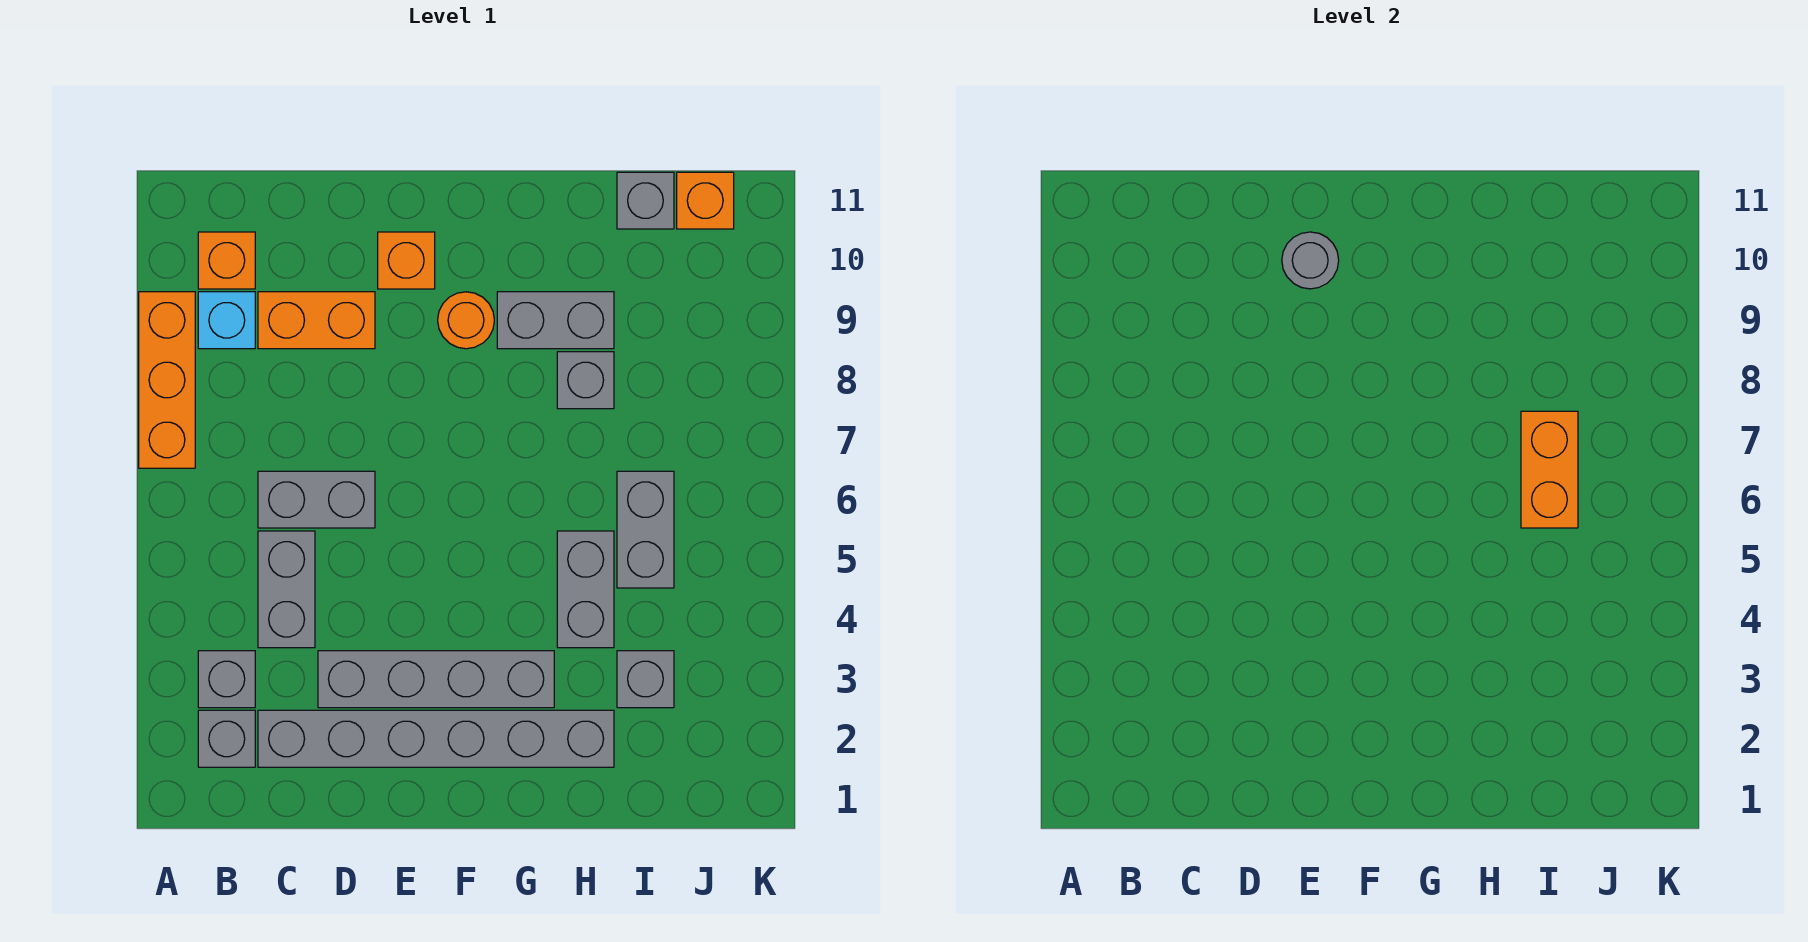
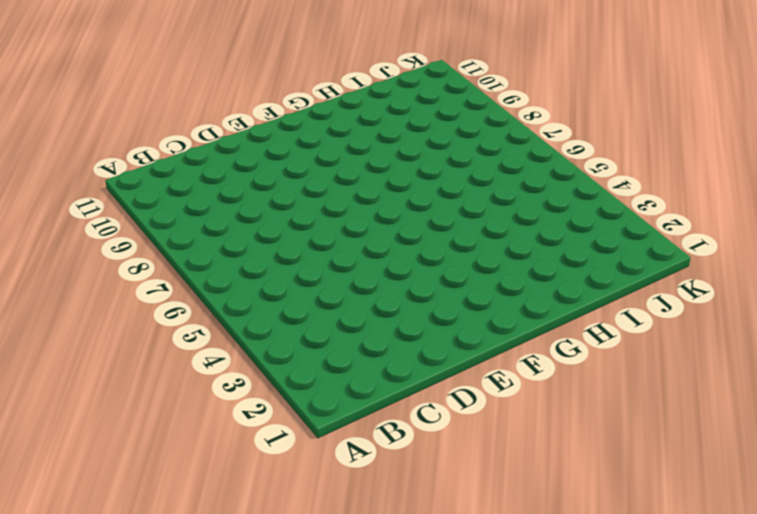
none -> orange brick A7:A9 level 1
none -> grey brick B2 level 1
none -> grey brick B3 level 1

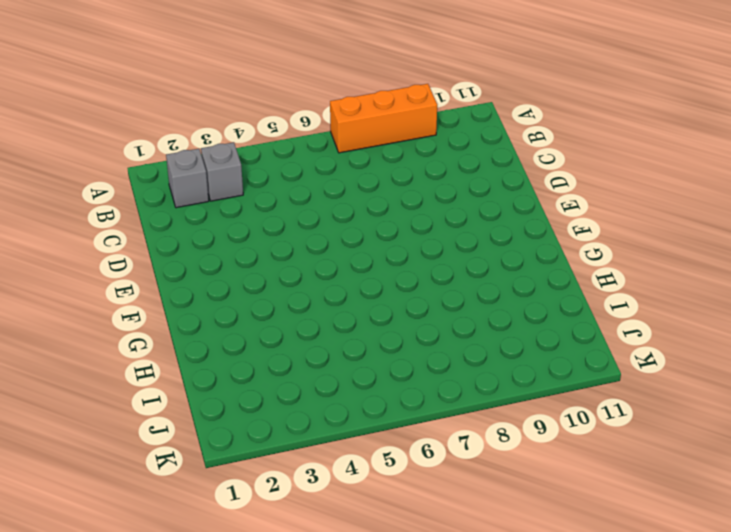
none -> cyan brick B9 level 1
none -> orange brick B10 level 1
none -> grey brick C2:H2 level 1

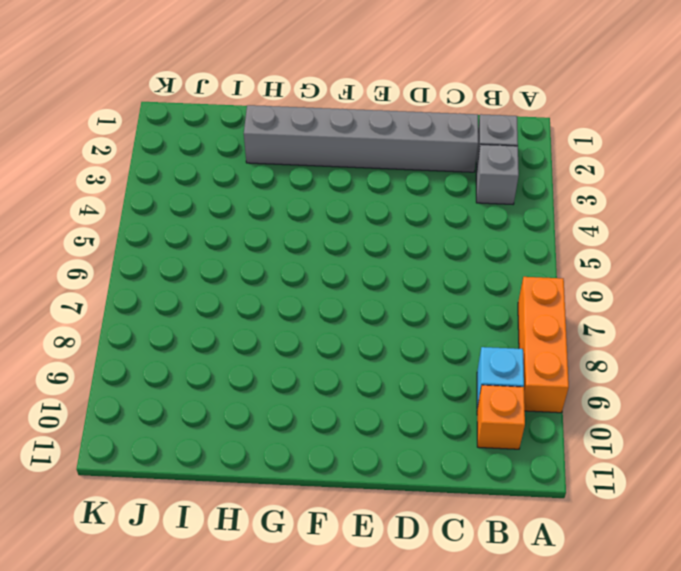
none -> grey brick C4:C5 level 1
none -> grey brick C6:D6 level 1
none -> orange brick C9:D9 level 1

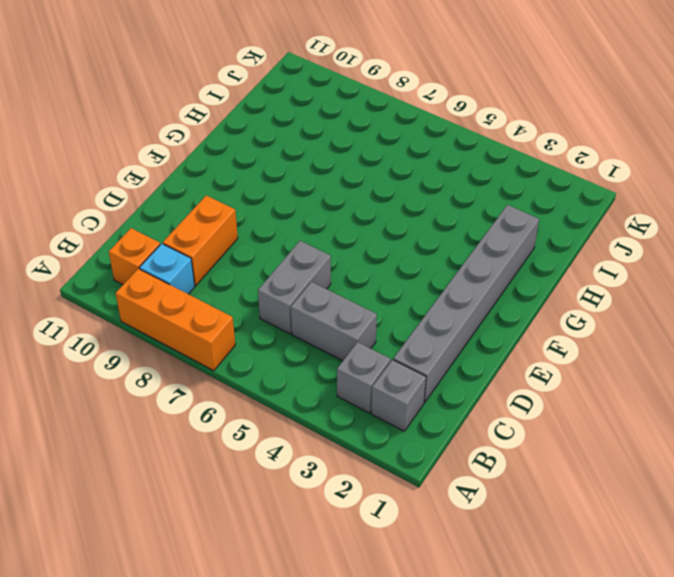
none -> grey brick D3:G3 level 1
none -> orange brick E10 level 1
none -> orange round brick F9 level 1

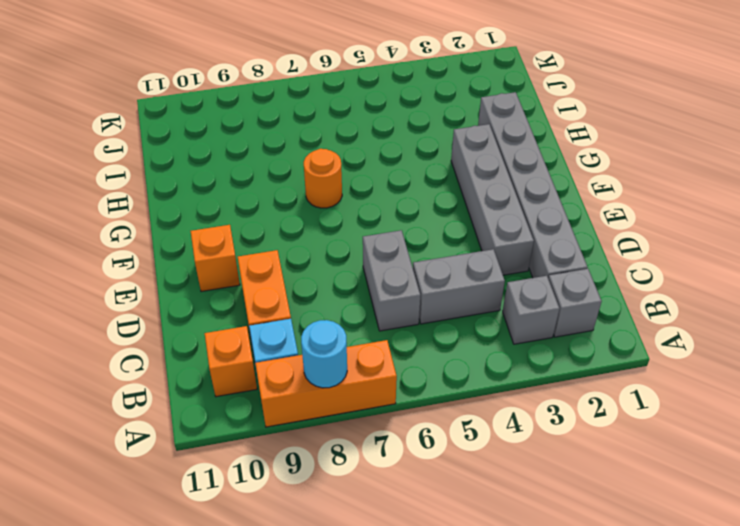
cyan round brick A8 level 2 -> none
orange round brick G7 level 1 -> orange round brick F9 level 1
none -> grey brick G9:H9 level 1
none -> grey brick H4:H5 level 1
none -> grey brick H8 level 1

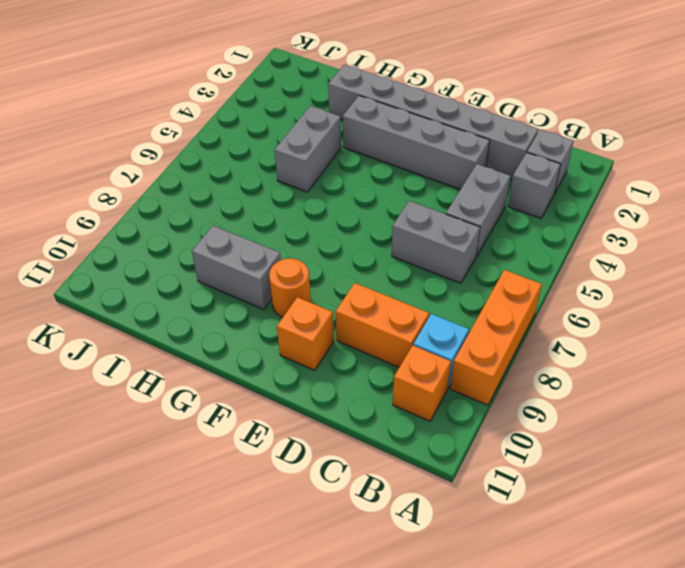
none -> grey brick H8 level 1
none -> grey brick I3 level 1
none -> grey brick I5:I6 level 1

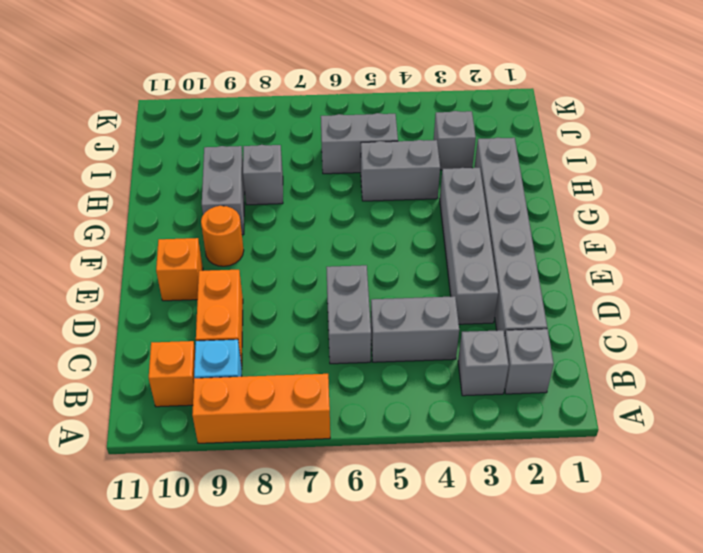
none -> grey brick I11 level 1
none -> orange brick J11 level 1
none -> grey round brick E10 level 2

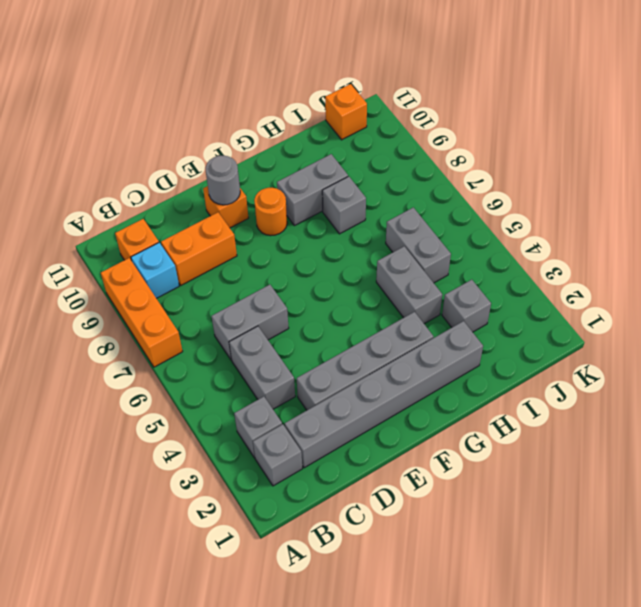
none -> grey brick I11 level 1
none -> orange brick I6:I7 level 2

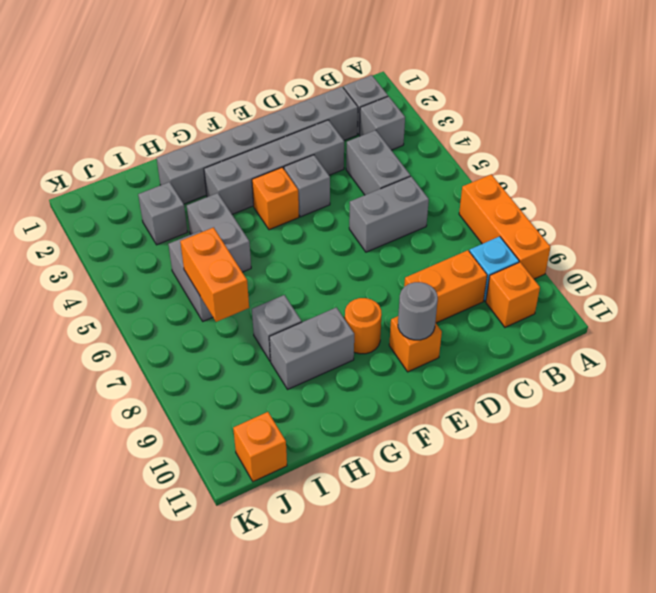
grey brick E4 level 1 -> grey brick I11 level 1
orange brick F4 level 1 -> none

